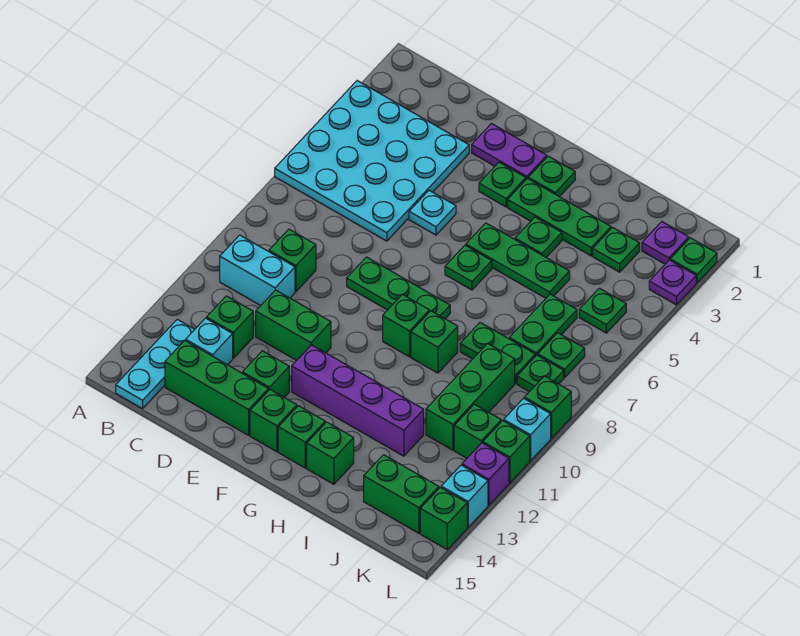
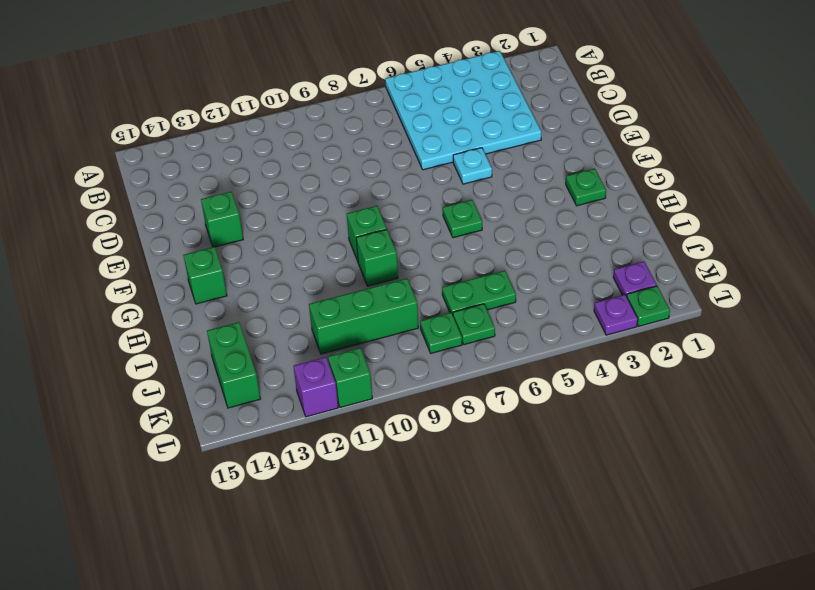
none -> cyan brick B10:C10 level 1
none -> cyan plate B13:B15 level 1
none -> green brick C9 level 1
none -> green brick C12 level 1

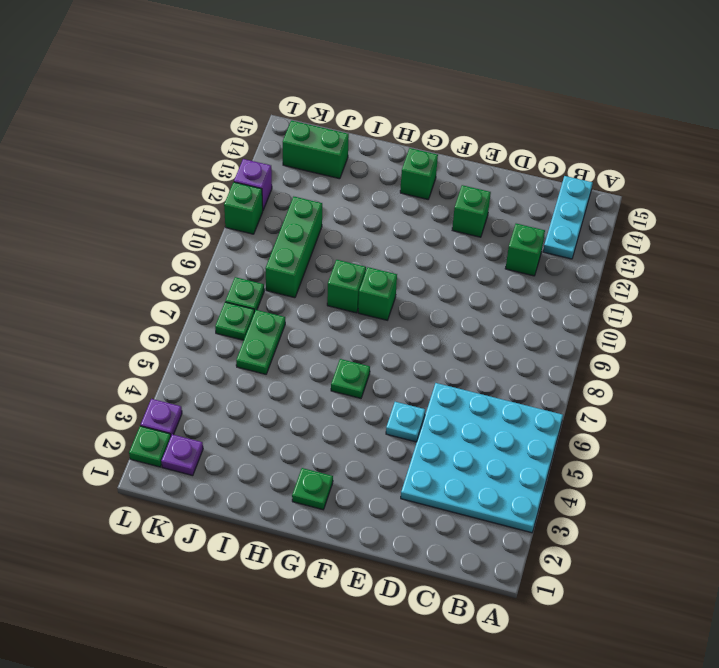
none -> cyan brick B10:C10 level 1
none -> green brick C9 level 1
none -> cyan brick C13 level 1
none -> green brick C14:E14 level 1

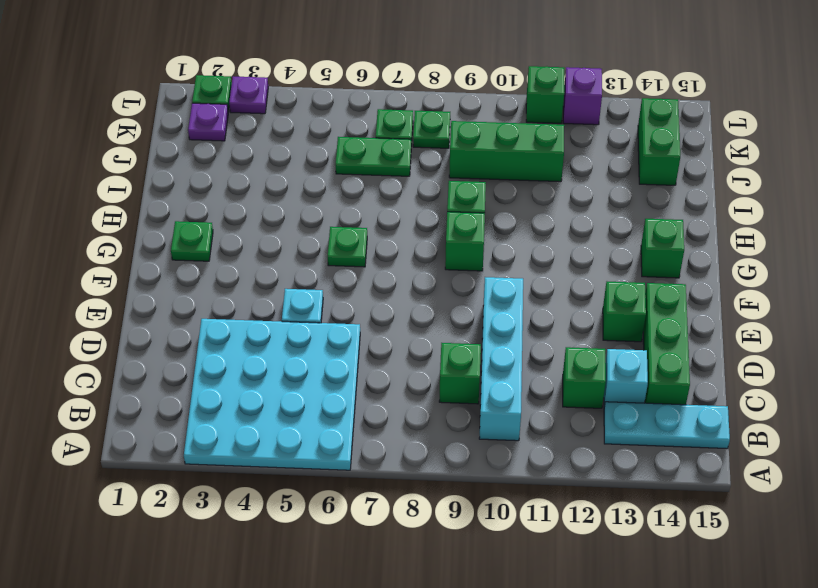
cyan brick B10:E10 level 1 -> cyan brick B10:C10 level 1
none -> green brick D11:E11 level 1
none -> purple plate E2:F2 level 1
none -> green plate E8:G8 level 1
none -> green plate F3 level 1

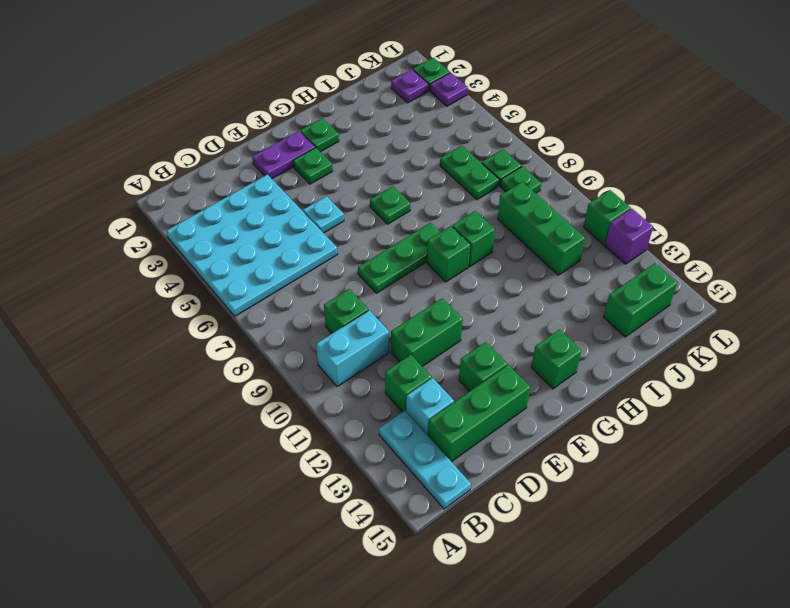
none -> purple brick F12:I12 level 1
none -> green brick F14 level 1
none -> green plate G3:I3 level 1
none -> green plate G5:I5 level 1

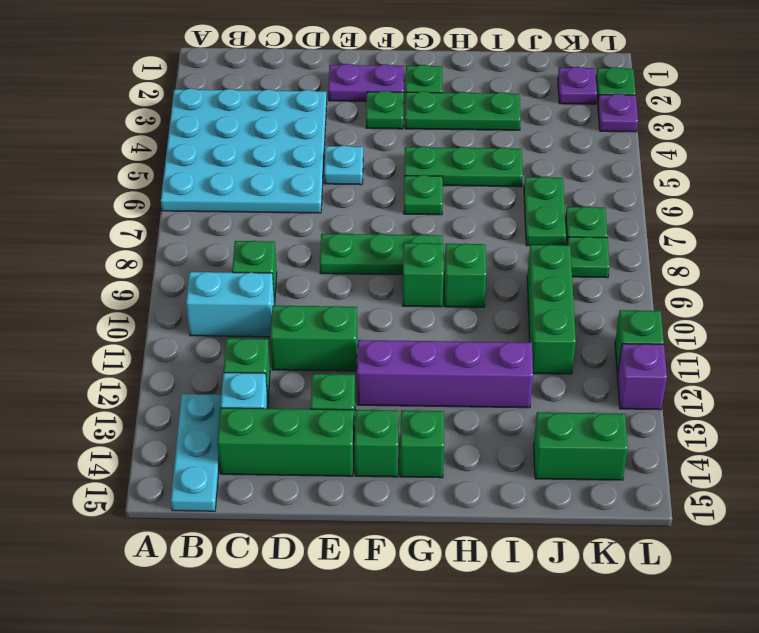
none -> green plate H4 level 1
none -> green brick H14 level 1
none -> green plate I8:J8 level 1
none -> green plate J3 level 1

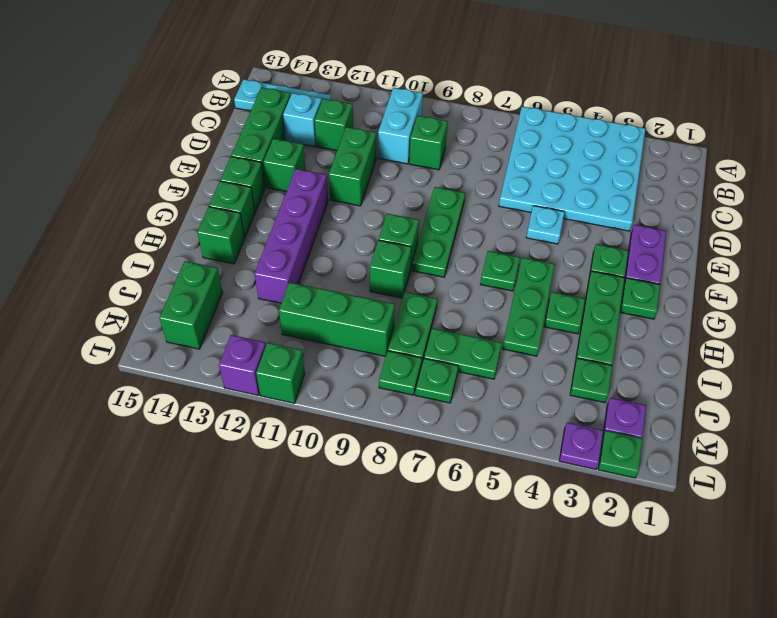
none -> green plate K5 level 1
none -> green brick K11 level 1
none -> green brick L9 level 1
none -> cyan brick L10 level 1

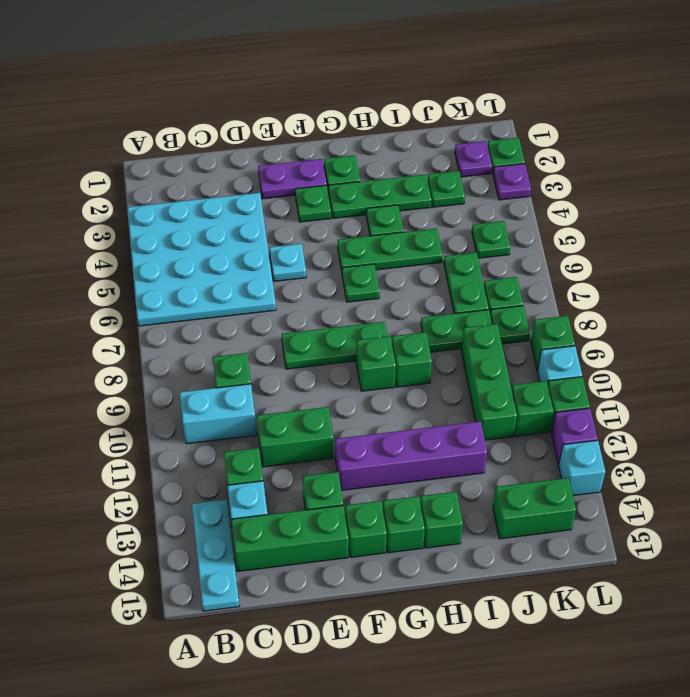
none -> green brick L14 level 1

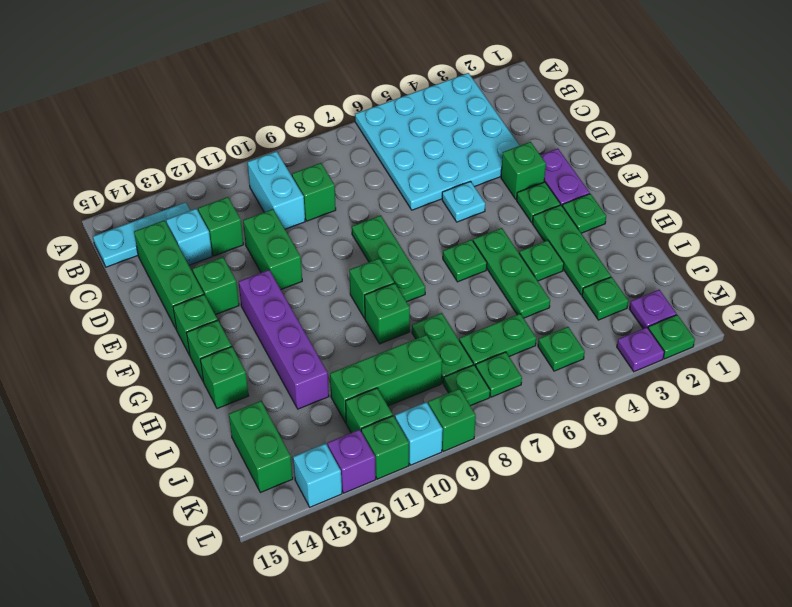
green brick E3 level 1 -> green brick L14 level 1

